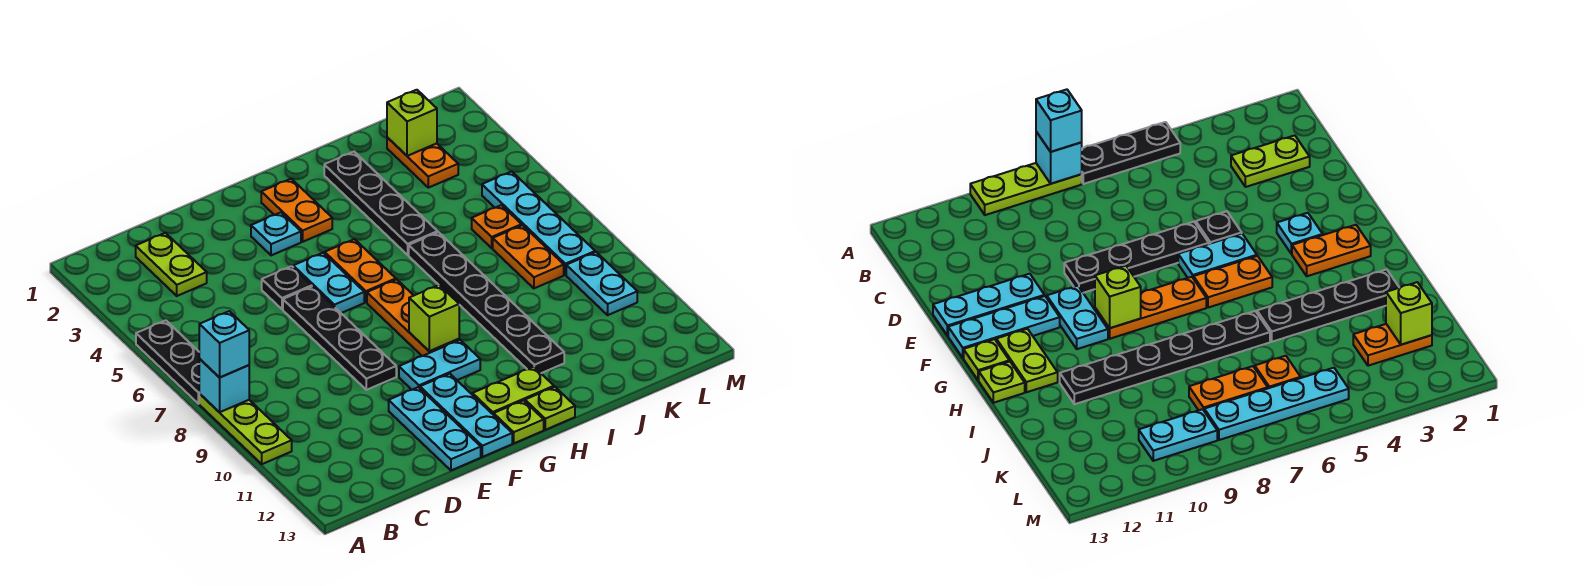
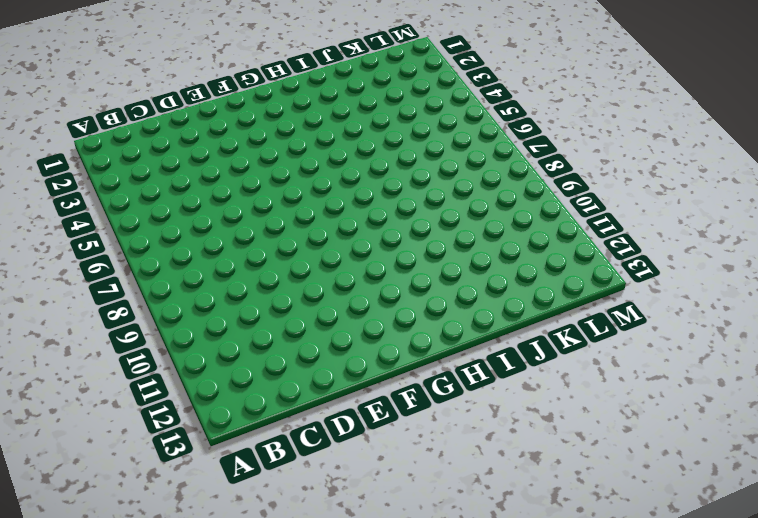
none -> black plate A5:A7 level 1
none -> lime plate A8:A10 level 1
none -> lime plate C2:C3 level 1

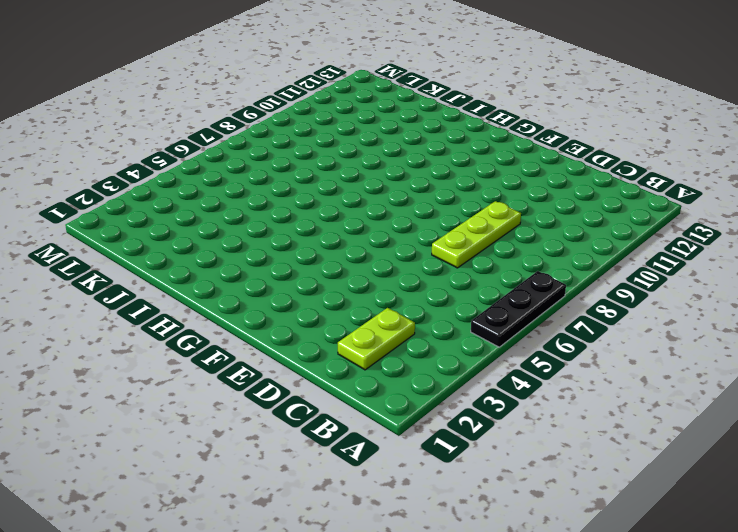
lime plate D7:D9 level 1 -> lime plate A8:A10 level 1
none -> black plate E5 level 1
none -> black plate E6:E9 level 1
none -> cyan plate E11:E13 level 1

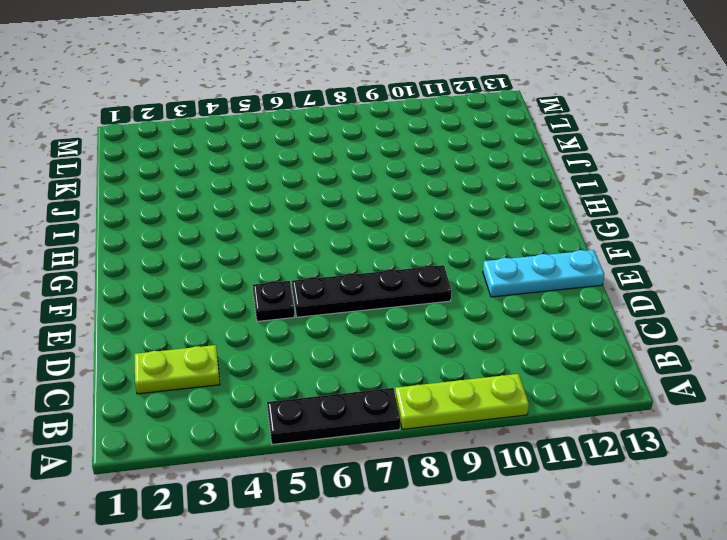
none -> cyan plate F3 level 1
none -> cyan plate F5:F6 level 1
none -> cyan plate F10:G10 level 1

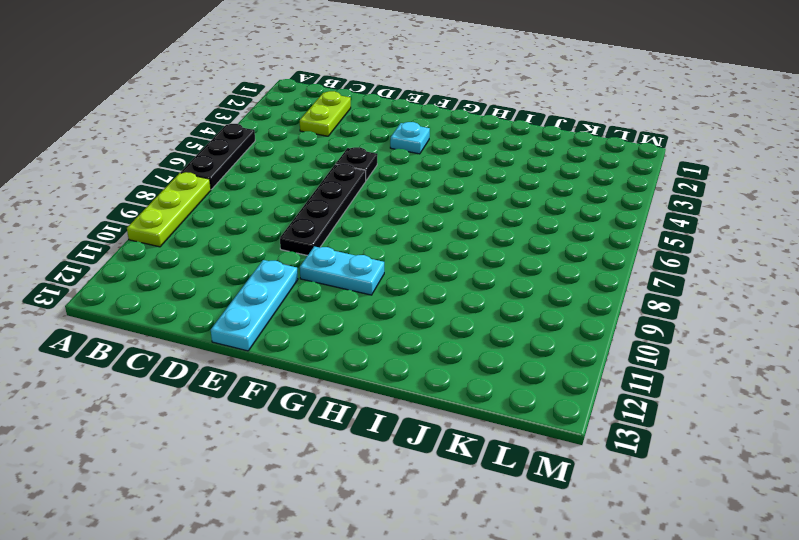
none -> cyan plate F5:F6 level 1
none -> cyan plate F11:F13 level 1
none -> orange plate G2:G3 level 1

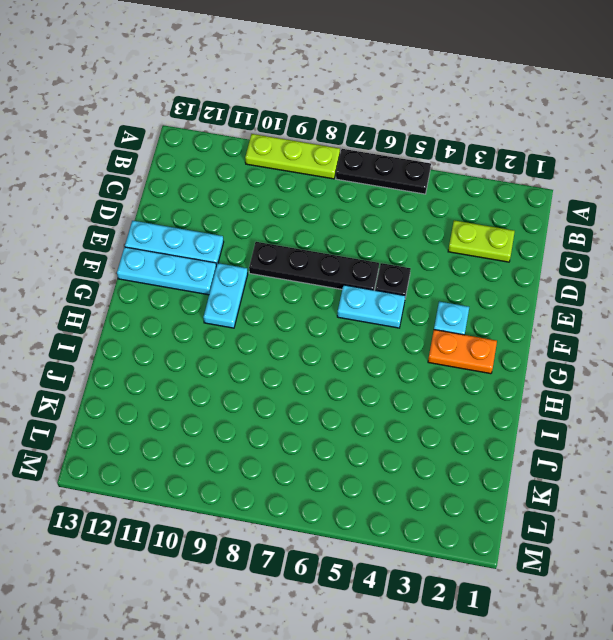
none -> orange plate G5:G6 level 1
none -> orange plate G7:G9 level 1
none -> lime plate G12:H12 level 1

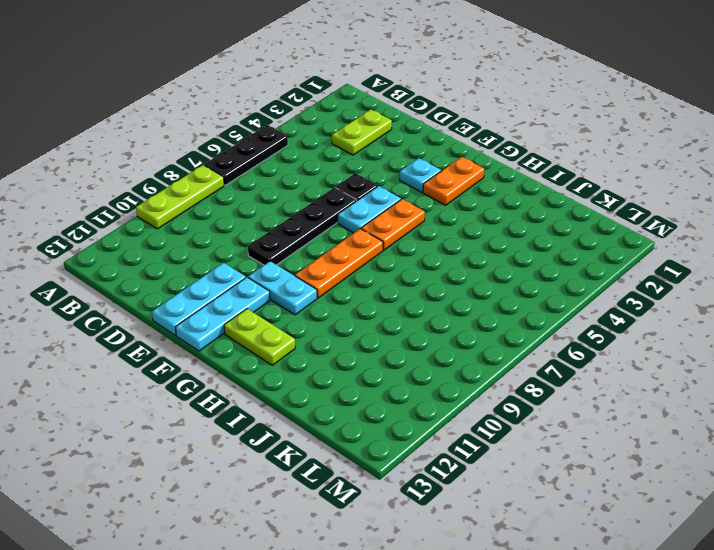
none -> lime plate G13 level 1
none -> lime plate H13 level 1
none -> black plate I2:I5 level 1

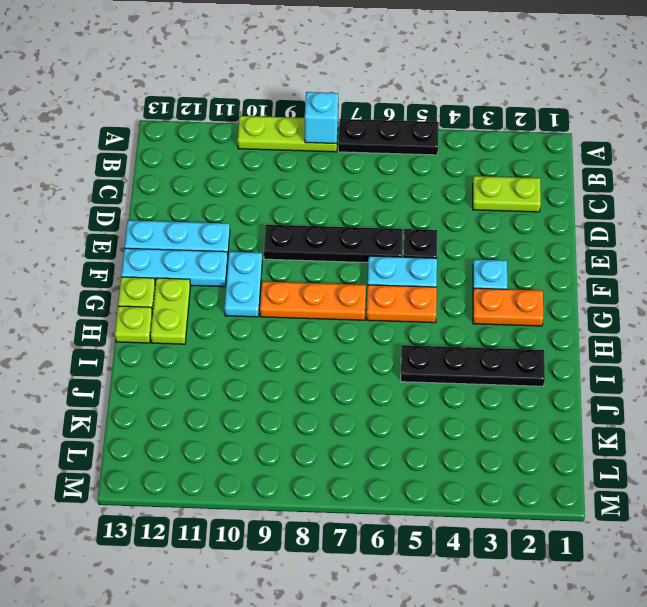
none -> black plate I6:I11 level 1
none -> orange plate K2:K3 level 1
none -> orange plate K6 level 1

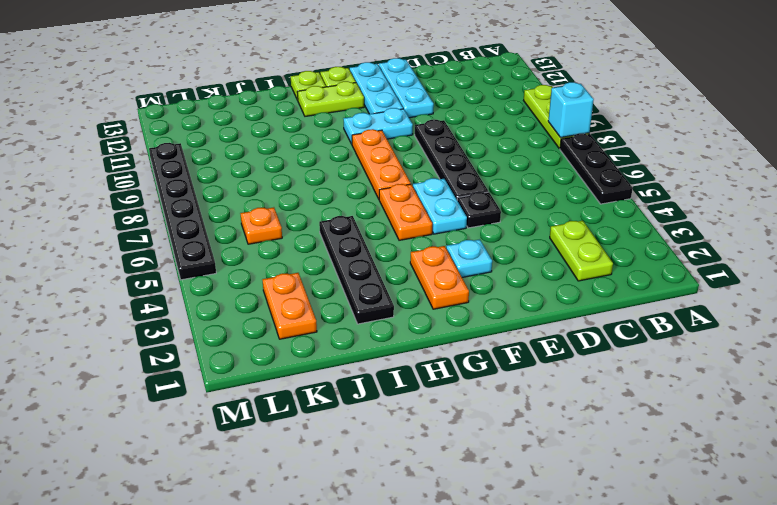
black plate M5:M10 level 1 -> black plate I6:I11 level 1
none -> orange plate K7:K8 level 1
none -> cyan plate L5:L8 level 1
none -> cyan plate L9:L10 level 1

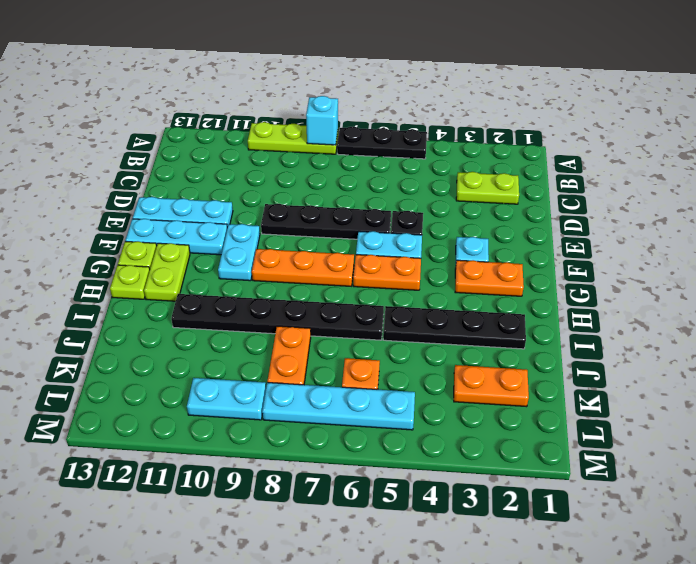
orange plate J8:K8 level 1 -> orange plate K7:K8 level 1
none -> lime brick G9 level 2
none -> lime brick K2 level 2
none -> cyan brick A8 level 3

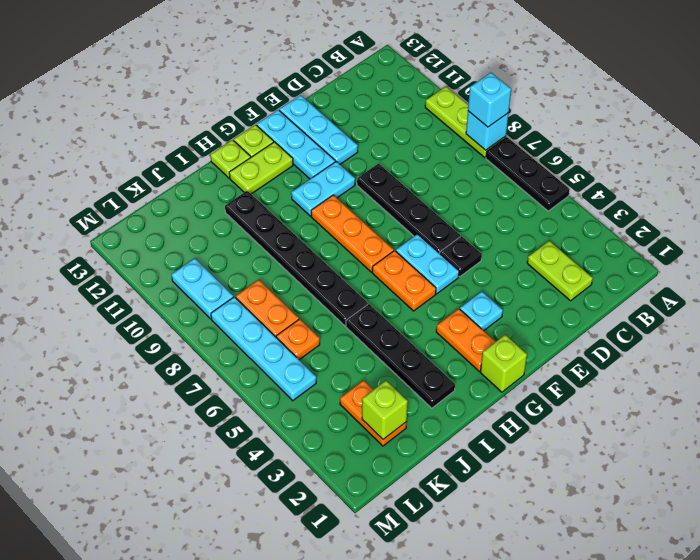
lime brick G1 level 1 -> lime brick G9 level 2

